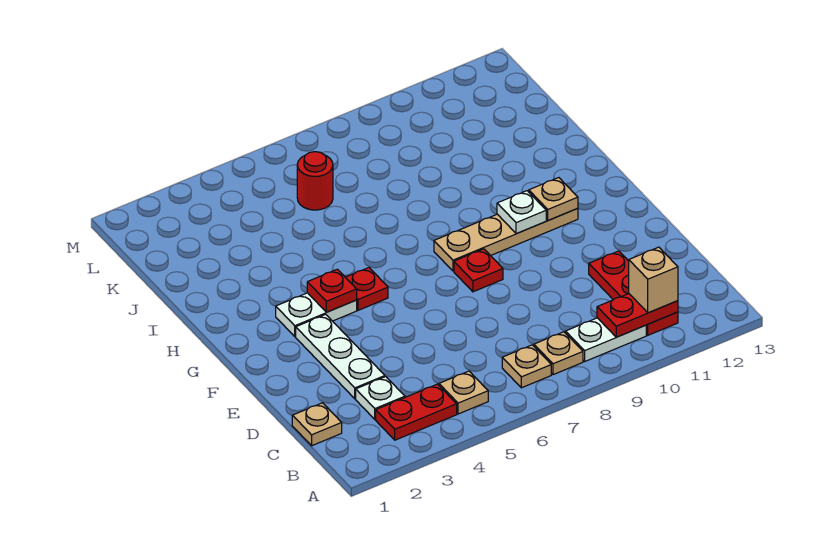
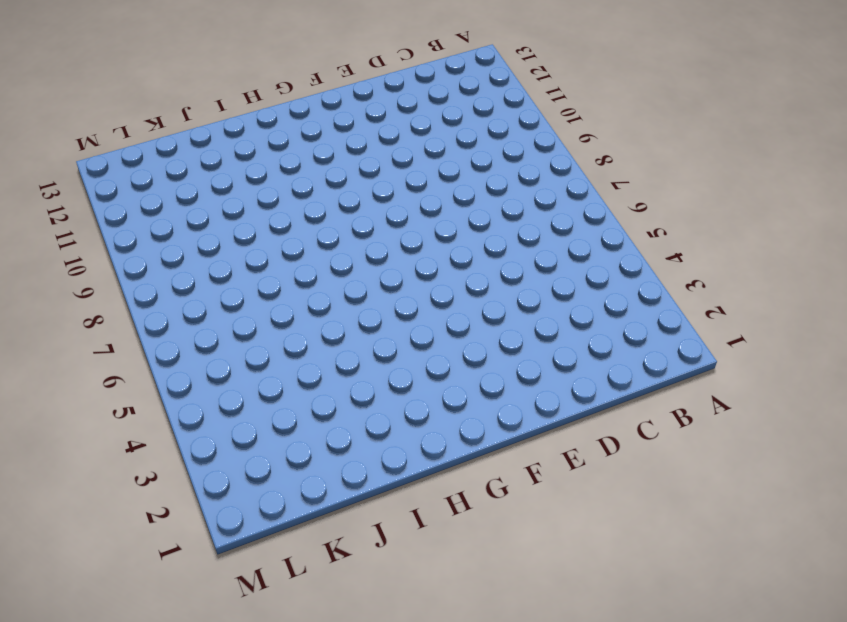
none -> red plate B3:B4 level 1
none -> tan plate B5 level 1
none -> tan plate B7 level 1

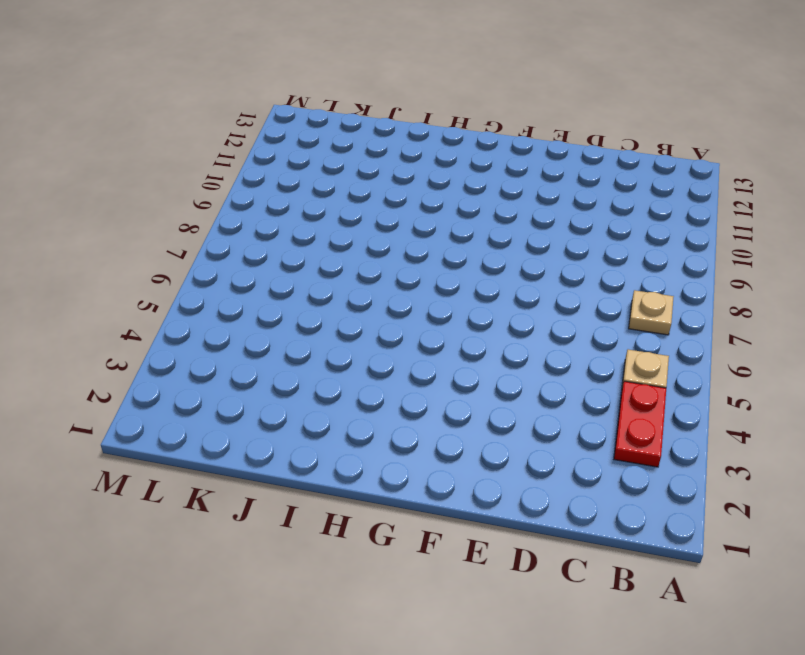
none -> tan plate B8 level 1
none -> white plate B9:B10 level 1
none -> red plate B11:D11 level 1

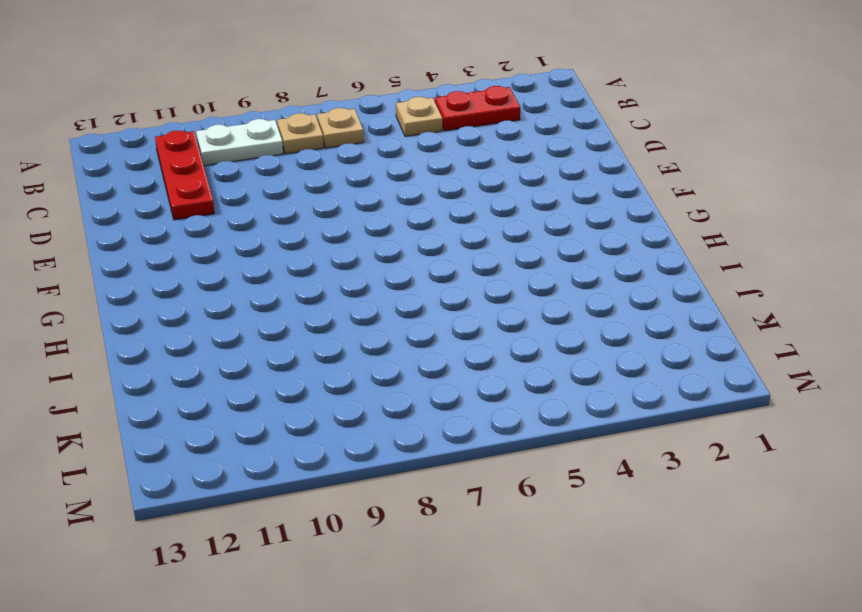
none -> tan plate C1 level 1
none -> white plate C3 level 1
none -> white plate D3:F3 level 1

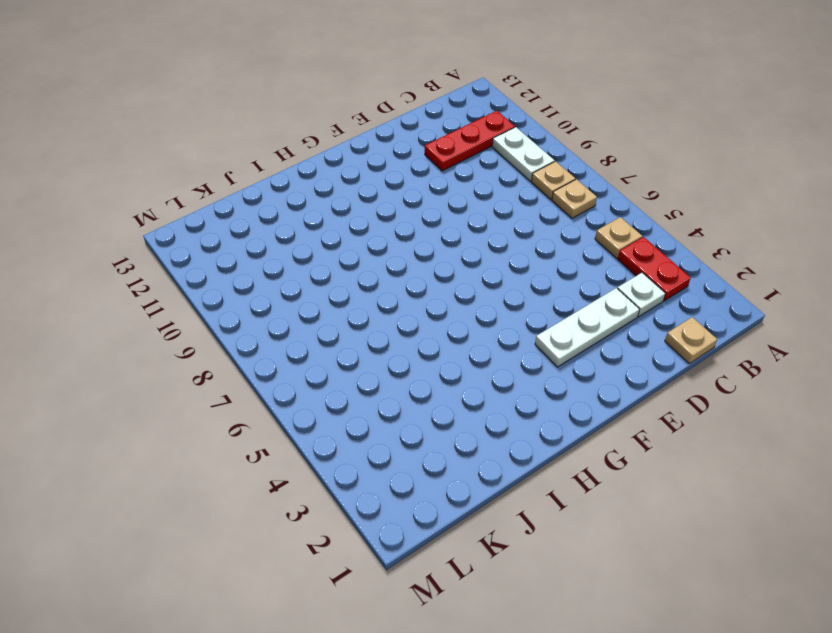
none -> red plate F8 level 1
none -> white plate G3:G4 level 1
none -> red plate G5 level 1

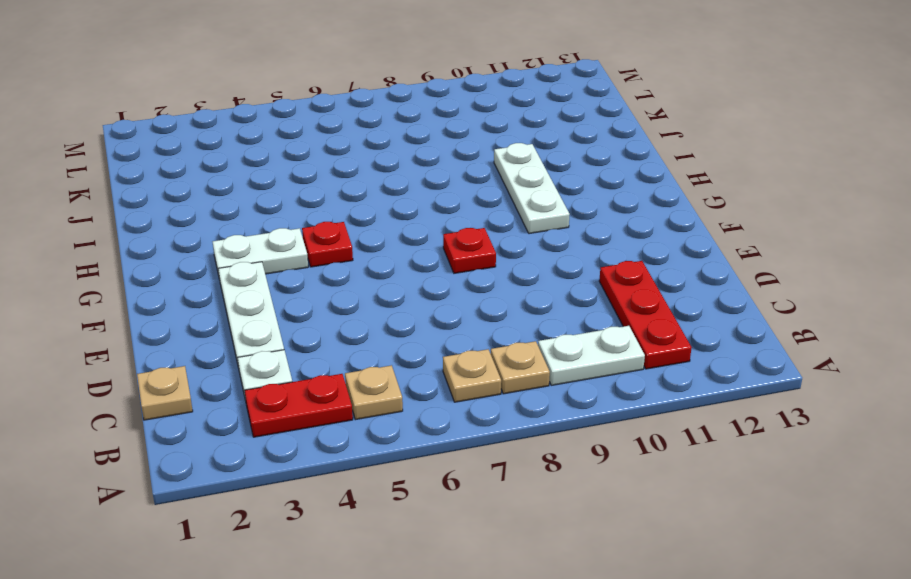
white plate G10:I10 level 1 -> tan plate G8:G11 level 1
none -> red round brick K6 level 1
none -> red plate B10:B11 level 2
none -> red plate G4 level 2

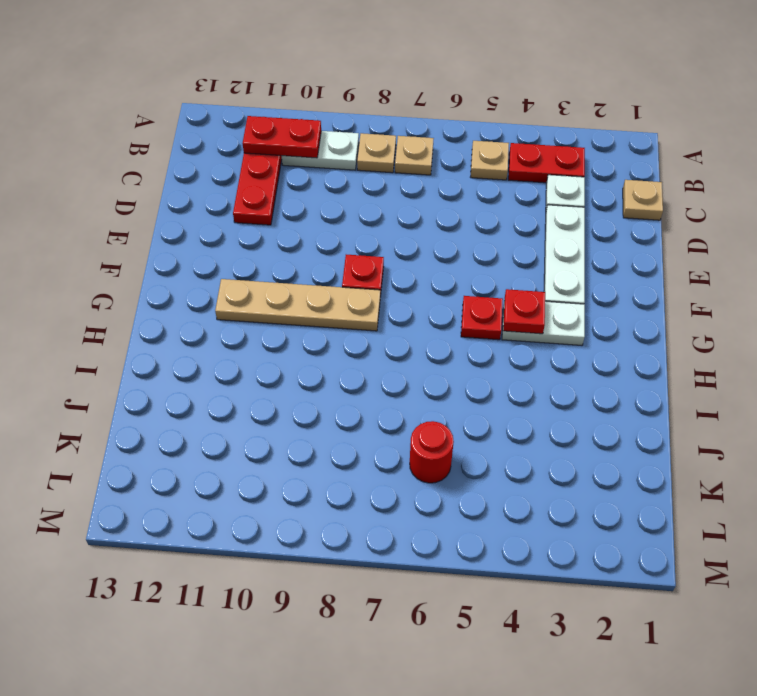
none -> white plate G10 level 2
none -> tan plate G11 level 2
none -> tan brick B11 level 3

